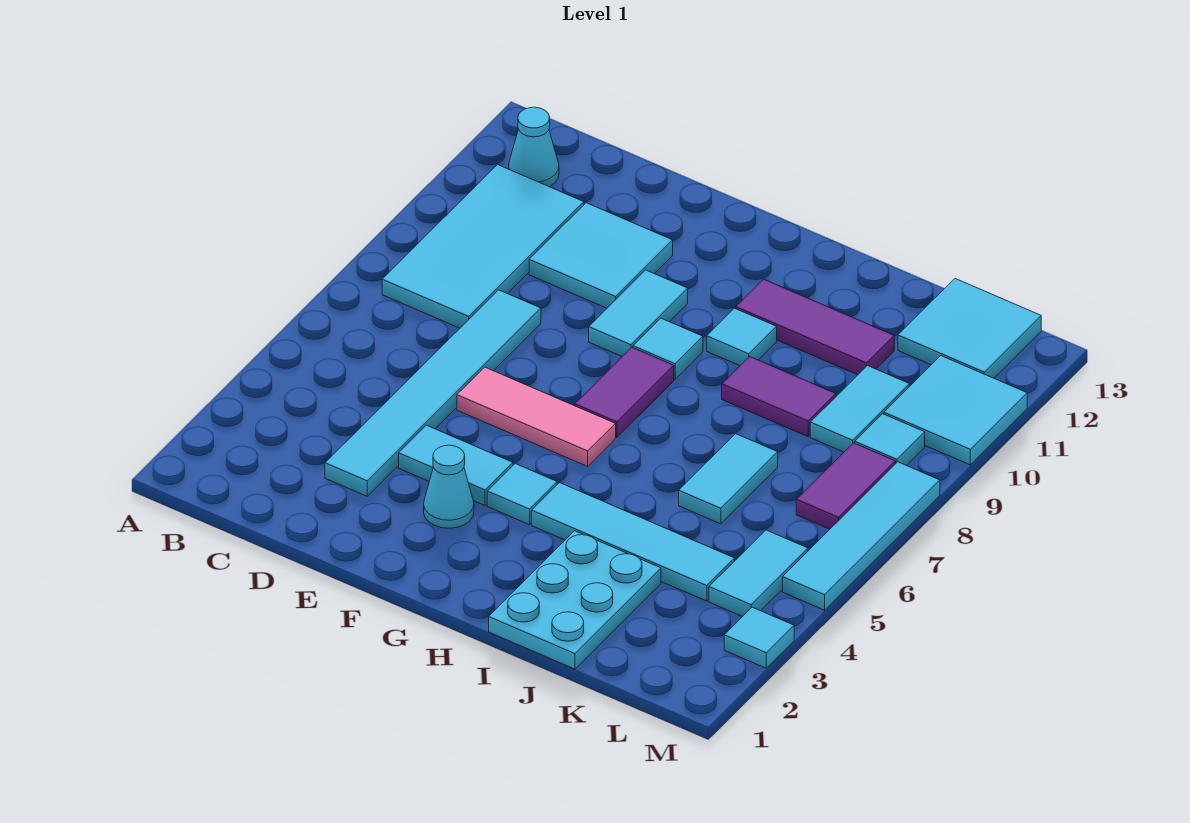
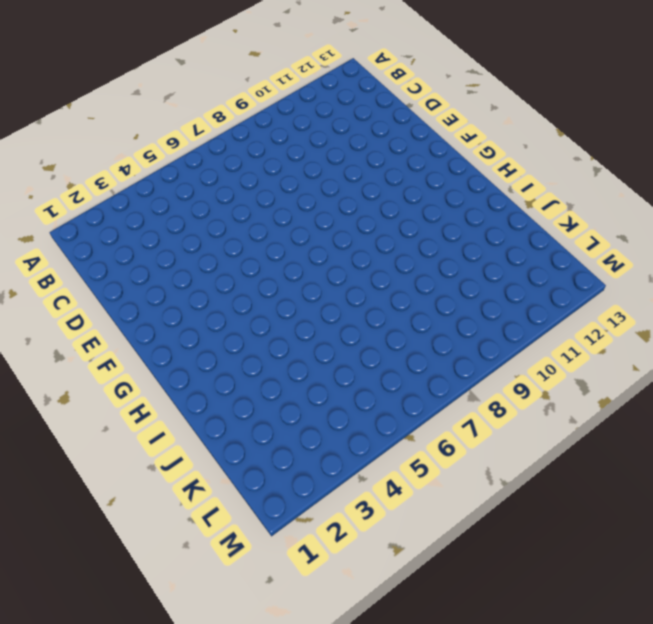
none -> cyan tile B8:C11 level 1
none -> cyan cone B12 level 1
none -> cyan tile D3:D8 level 1

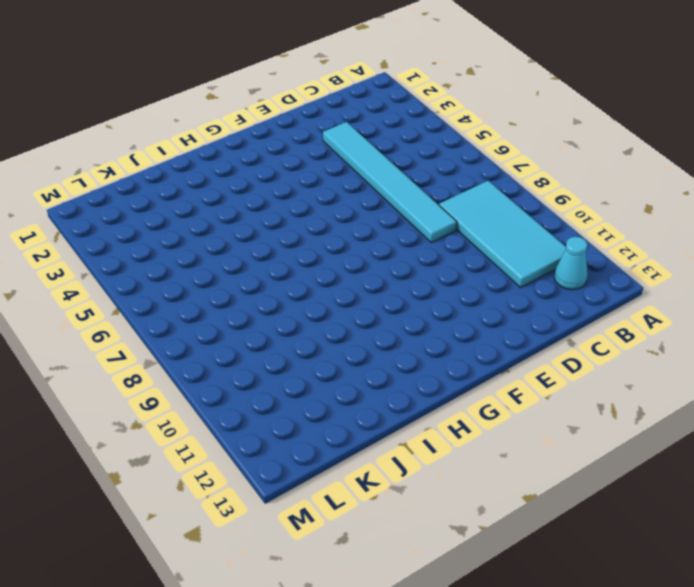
none -> cyan tile D10:E11 level 1
none -> cyan tile E4:F4 level 1
none -> pink tile E6:G6 level 1

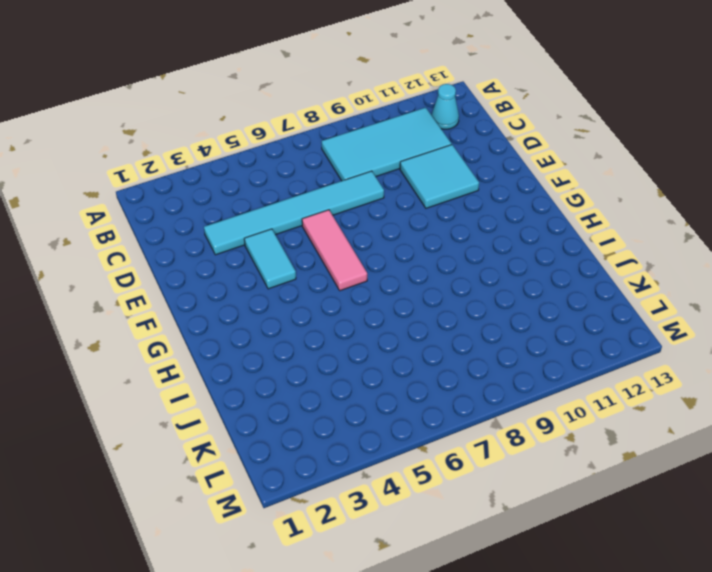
none -> cyan cone F3 level 1
none -> cyan tile F9:F10 level 1
none -> cyan tile G4 level 1

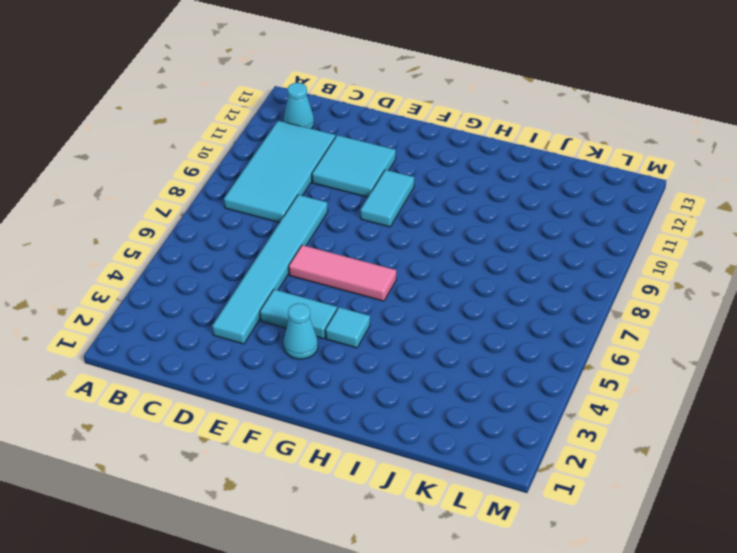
none -> purple tile G7:G8 level 1
none -> cyan tile G9 level 1
none -> cyan tile H4:K4 level 1

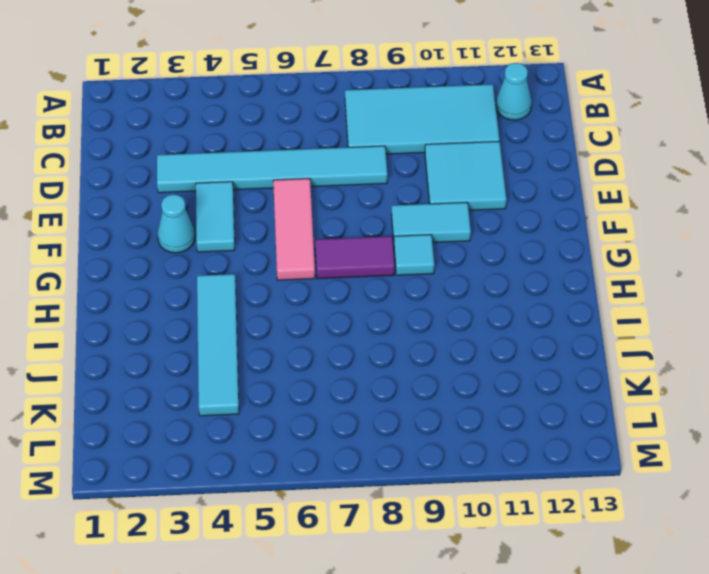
none -> cyan tile G4 level 1
none -> cyan tile H10 level 1
none -> purple tile H11:J11 level 1

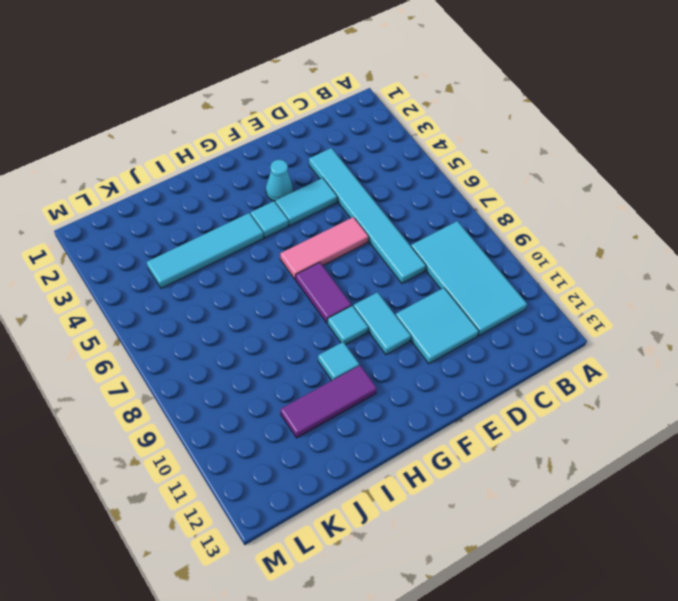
none -> cyan cone B12 level 1
none -> cyan plate I1:J3 level 1
none -> purple tile I9:J9 level 1

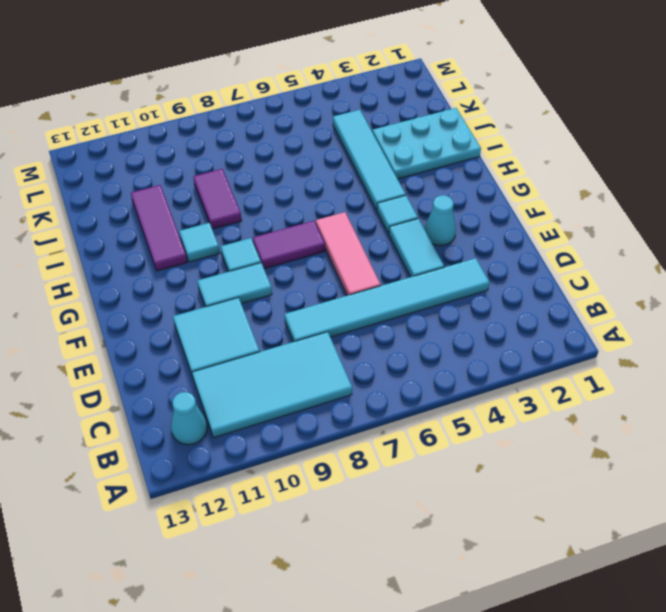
none -> cyan tile J6:J7 level 1
none -> cyan tile K9:K10 level 1
none -> cyan tile K12:L13 level 1

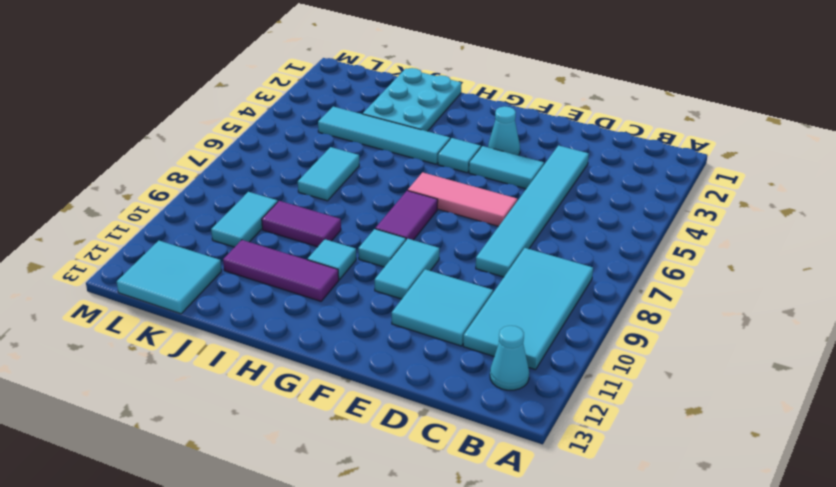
none -> cyan tile L4:L5 level 1
none -> purple tile L7:L8 level 1
none -> cyan tile L9 level 1

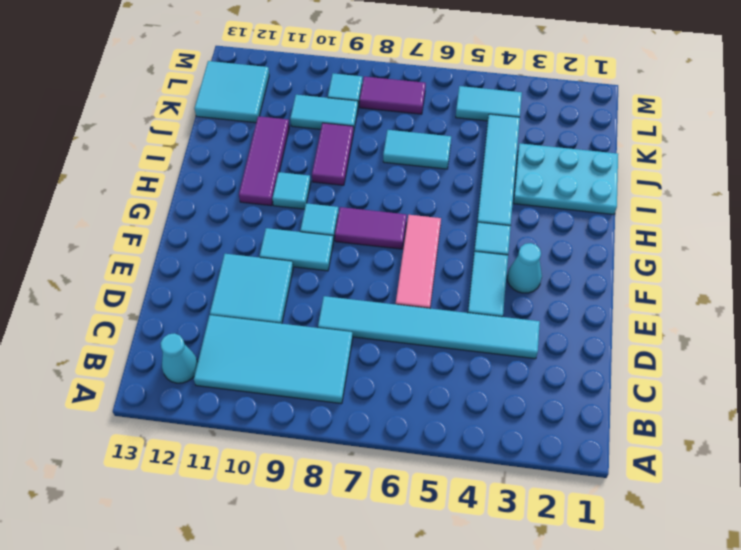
none -> cyan tile L10:M11 level 1
none -> cyan tile M3 level 1
none -> cyan tile M5:M8 level 1

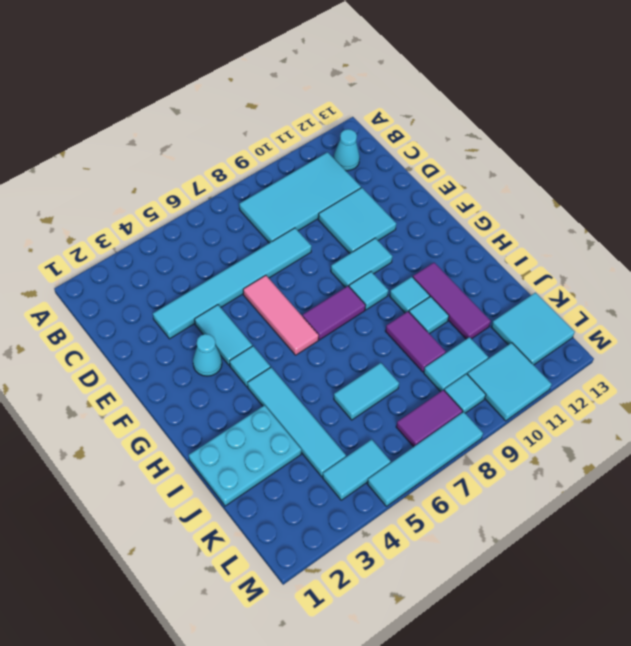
cyan tile I10 level 1 -> cyan tile M3 level 1

